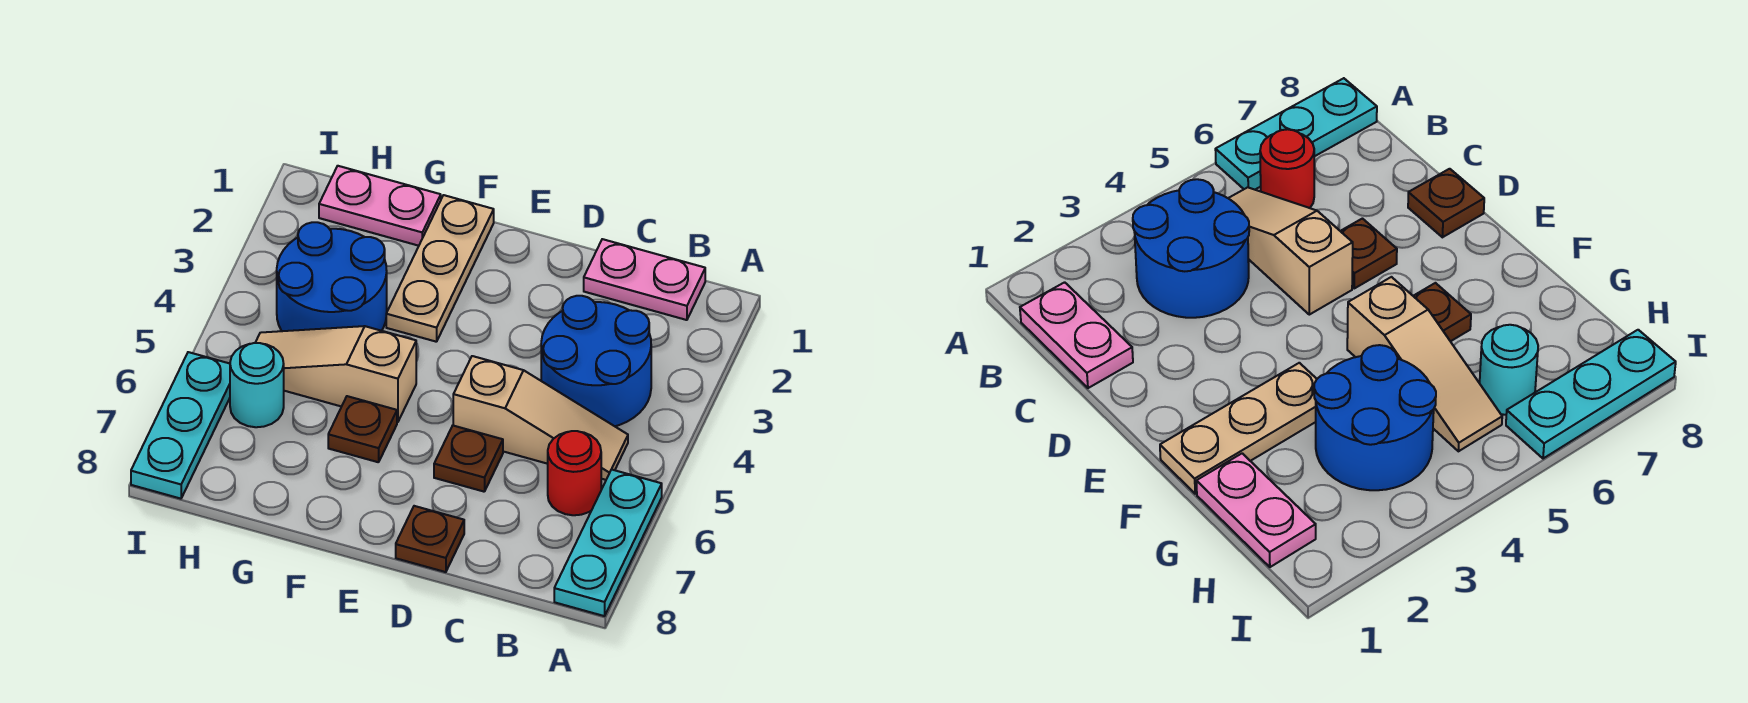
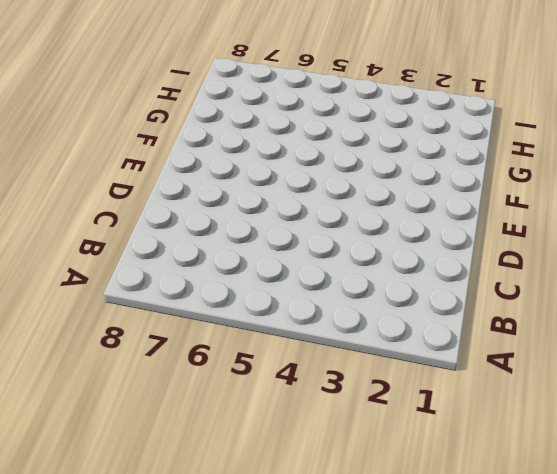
none -> cyan plate A6:A8 level 1
none -> pink plate B1:C1 level 1
none -> blue round brick B3:C4 level 1

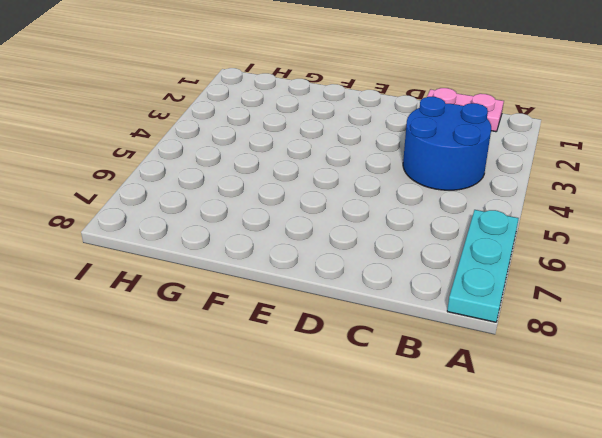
none -> tan slope B5:D5 level 1 top D
none -> red round brick B6 level 1
none -> brown plate D6 level 1

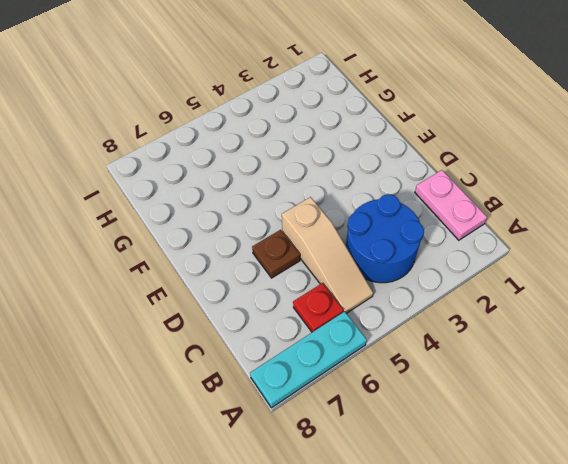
red plate B6 level 1 -> red round brick B6 level 1
none -> brown plate D8 level 1
none -> tan plate F1:F3 level 1
none -> tan slope F5:H5 level 1 top F

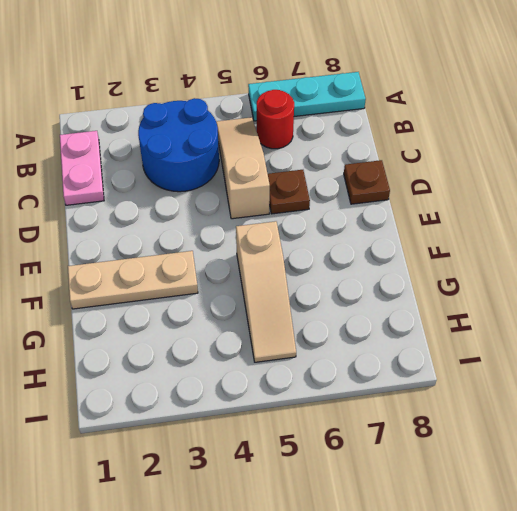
none -> brown plate F6 level 1
none -> pink plate G1:H1 level 1
none -> blue round brick G3:H4 level 1

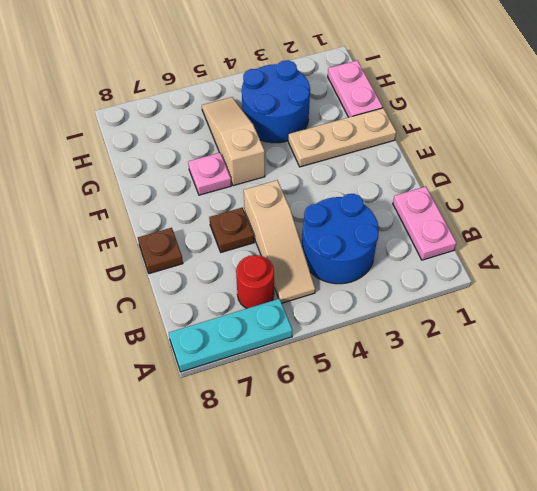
pink plate F6 level 1 -> brown plate F6 level 1
none -> cyan round brick H6 level 1
none -> cyan plate I6:I8 level 1

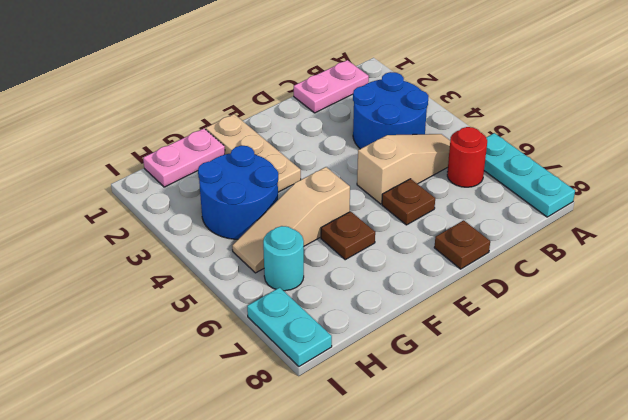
cyan plate I7:I8 level 1 -> cyan plate I6:I8 level 1

